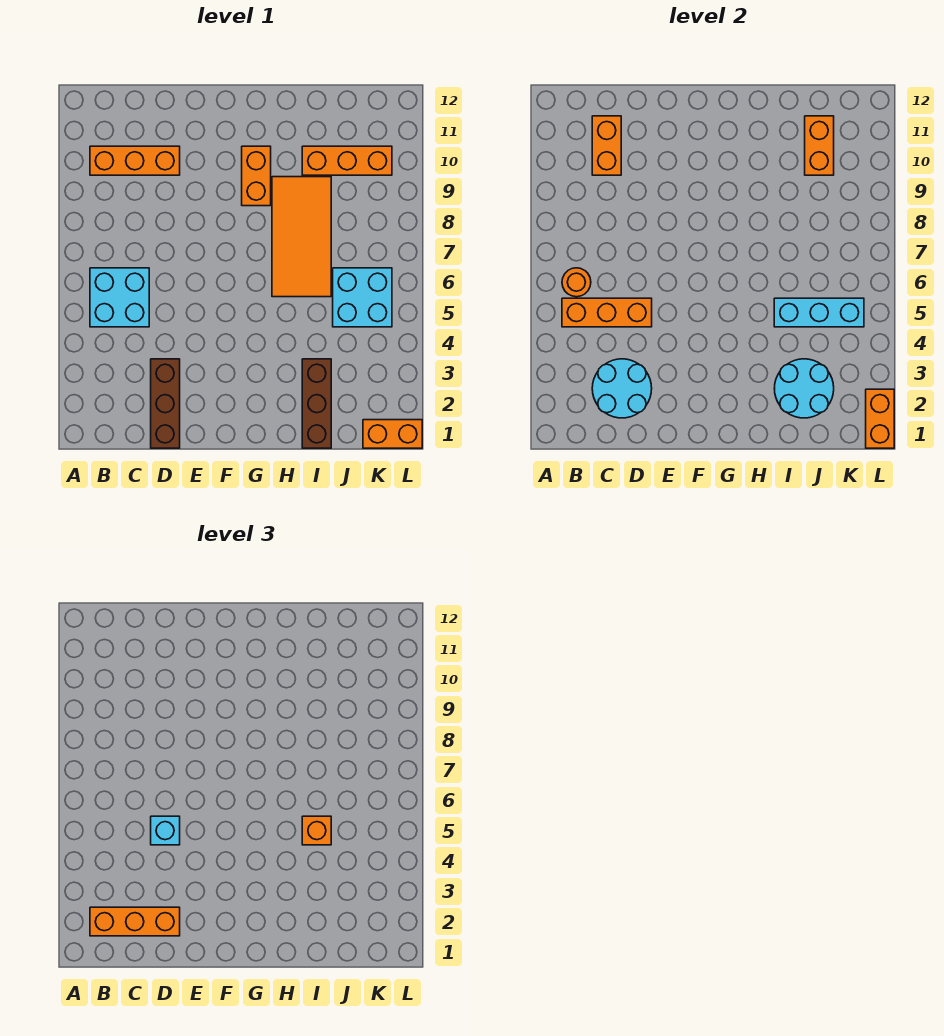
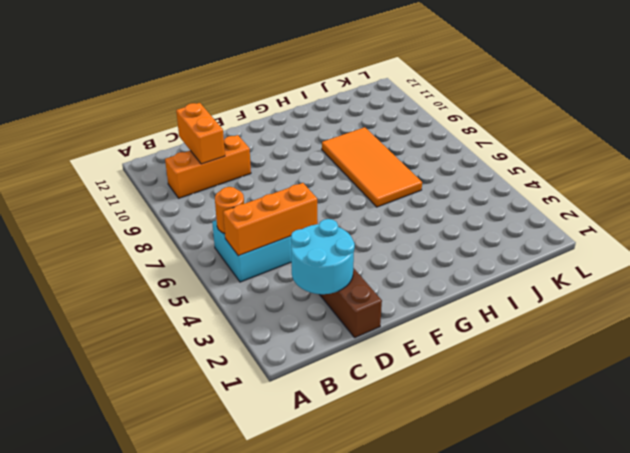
none -> orange brick G9:G10 level 1
none -> brown brick I1:I3 level 1
none -> orange brick I10:K10 level 1

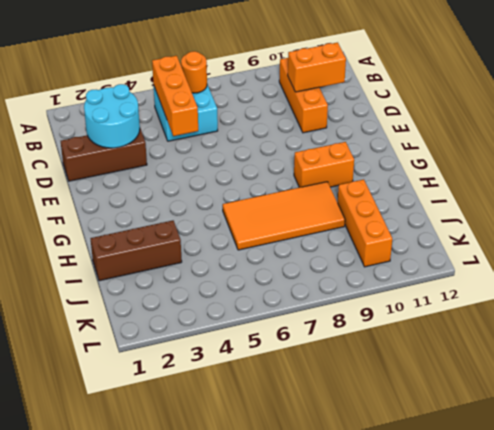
none -> cyan brick J5:K6 level 1
none -> orange brick K1:L1 level 1
none -> cyan round brick I2:J3 level 2

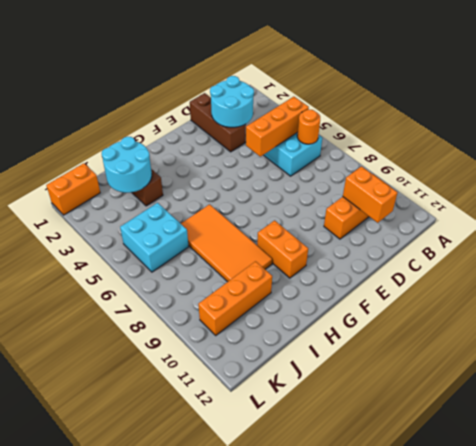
none -> cyan brick I5:K5 level 2
none -> orange brick J10:J11 level 2
none -> orange brick L1:L2 level 2

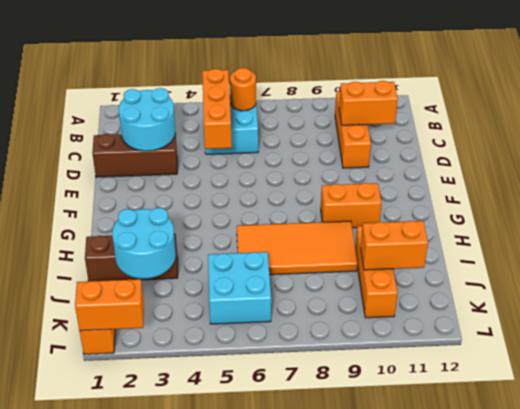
none -> cyan brick I5:K5 level 2
none -> orange brick B2:D2 level 3
none -> cyan brick D5 level 3

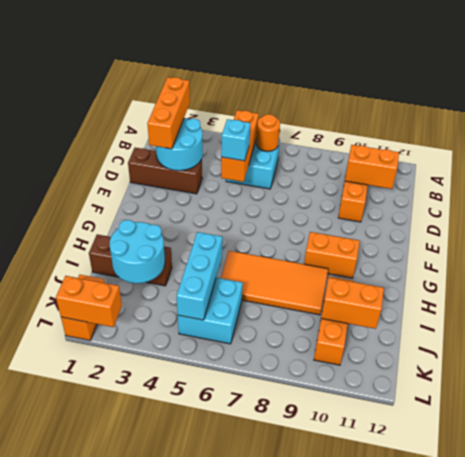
none -> orange brick I5 level 3

